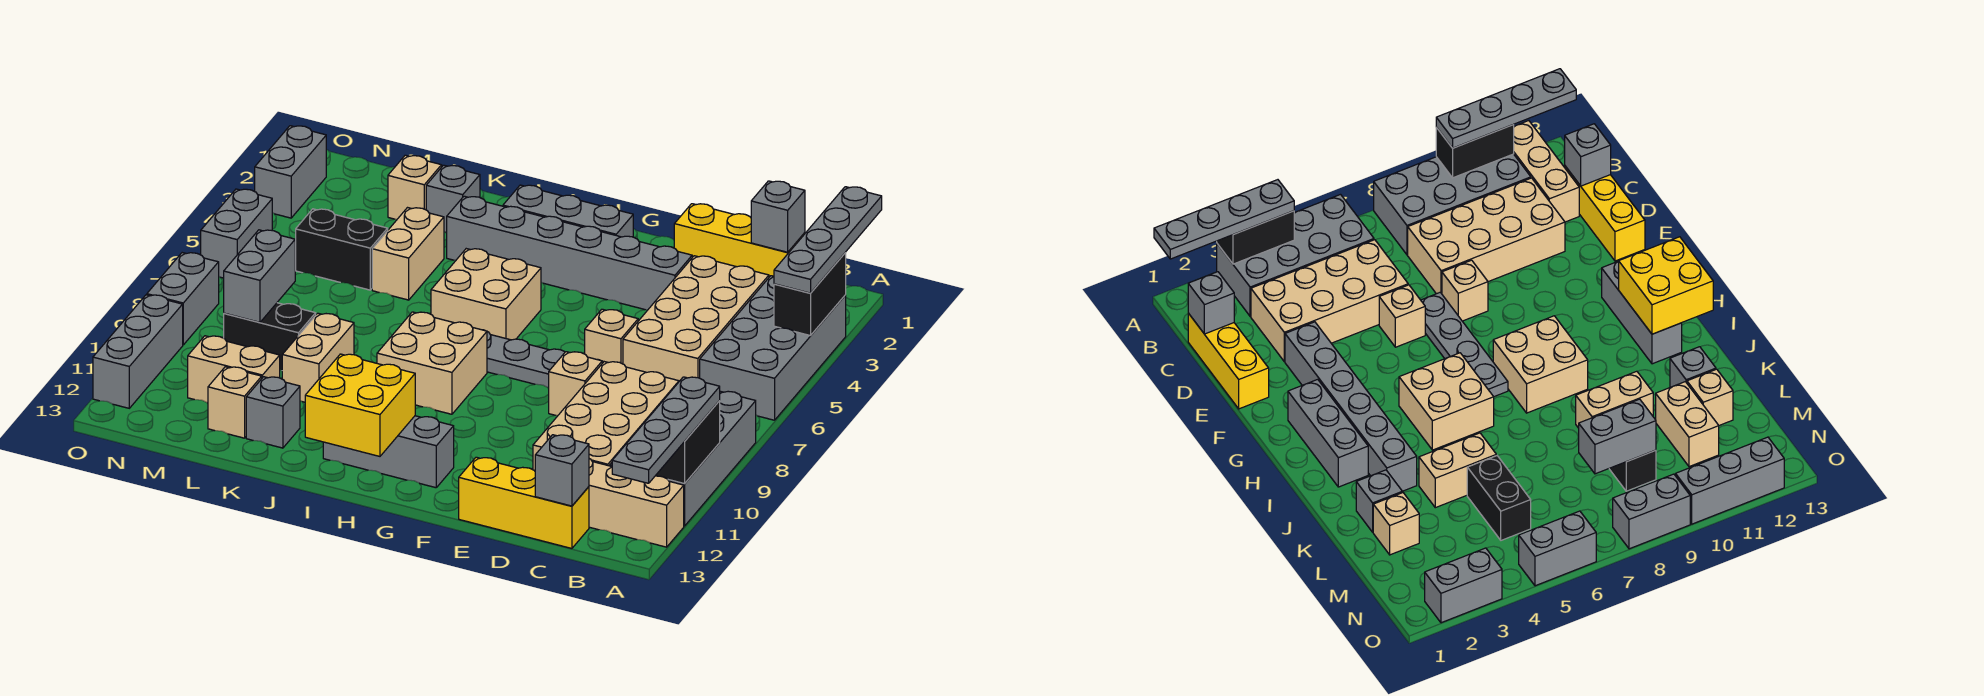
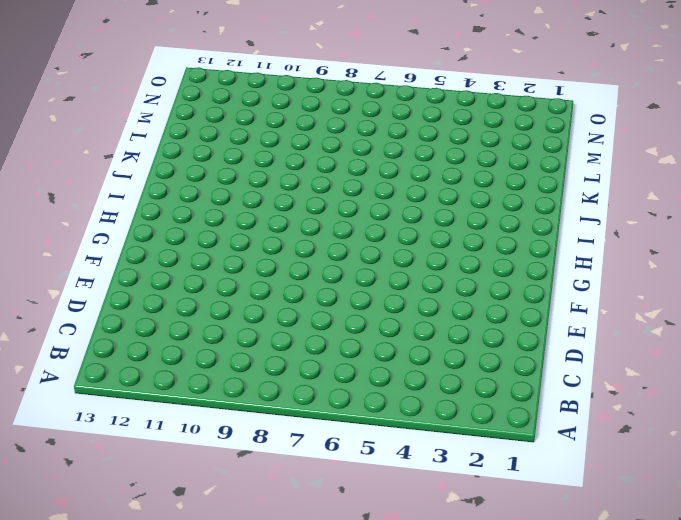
none -> grey brick A3:B6 level 1
none -> grey brick A8:B11 level 1
none -> tan brick A12:C12 level 1
none -> yellow brick C1:E1 level 1

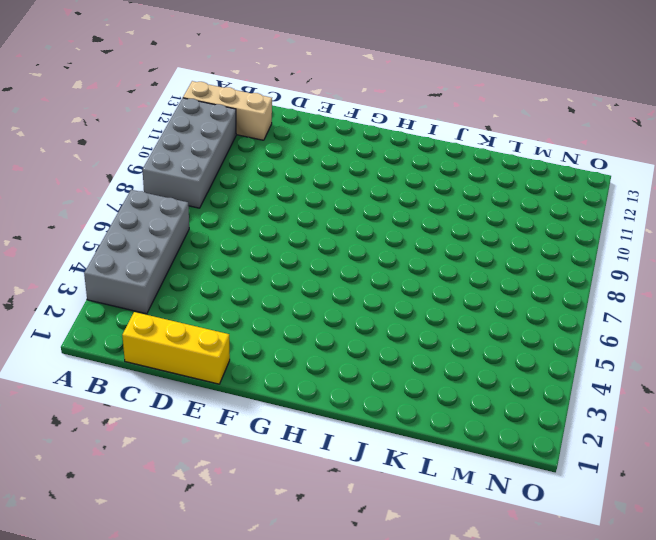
none -> tan brick C3:D6 level 1
none -> tan brick C8:D11 level 1
none -> yellow brick C13:E13 level 1
none -> grey brick E3:J3 level 1

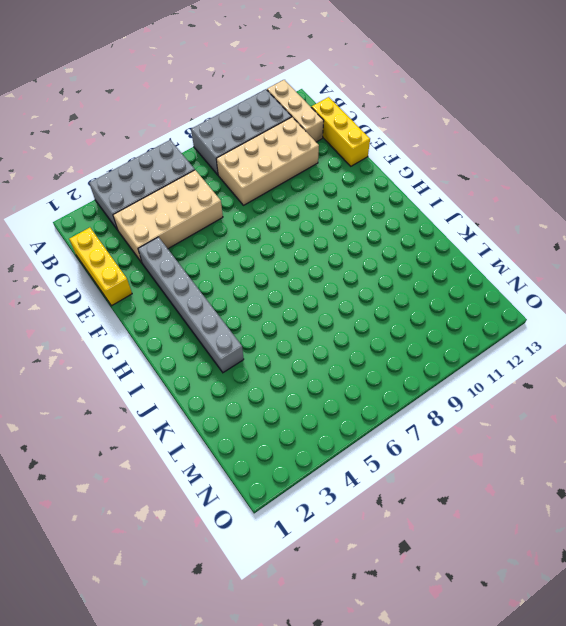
none -> tan brick E6 level 1
none -> grey plate E7:H7 level 1
none -> tan brick E8 level 1
none -> grey brick G2:I2 level 1

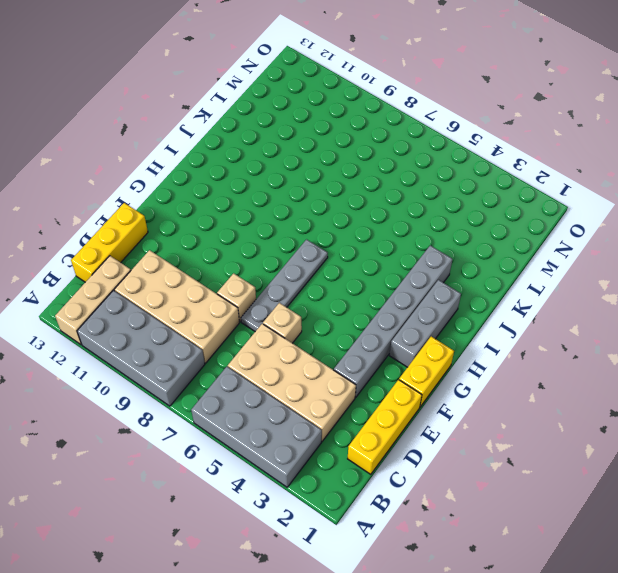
yellow brick F1:G1 level 1 -> none
none -> grey brick G12:I12 level 1
none -> tan brick H5:I6 level 1
none -> tan brick H8:I9 level 1
none -> grey brick K2 level 1

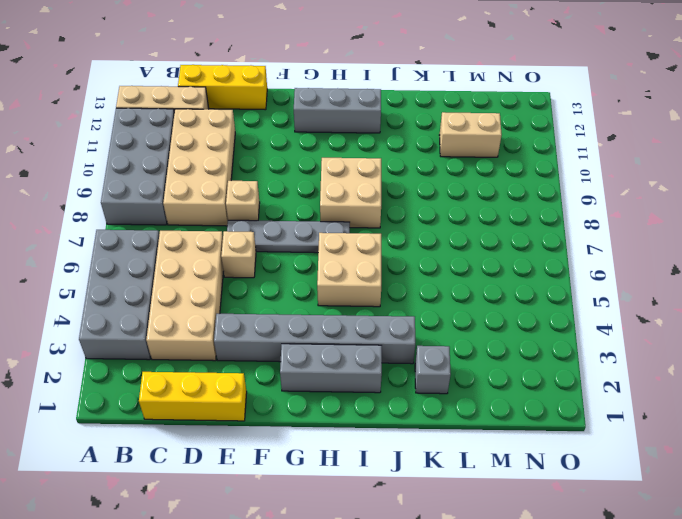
none -> tan brick K4:K5 level 1
none -> tan brick K9:K10 level 1
none -> grey brick K12 level 1
none -> tan brick L2 level 1

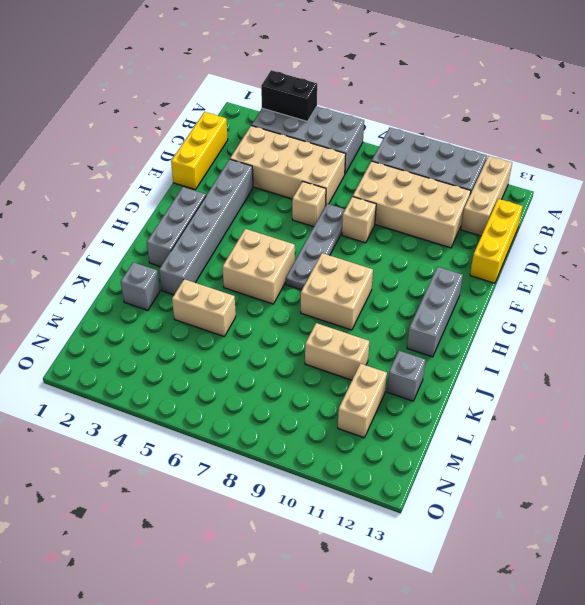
none -> tan brick L2 level 1
none -> black brick L5:M5 level 1
none -> black brick L9:M9 level 1
none -> tan brick L12 level 1

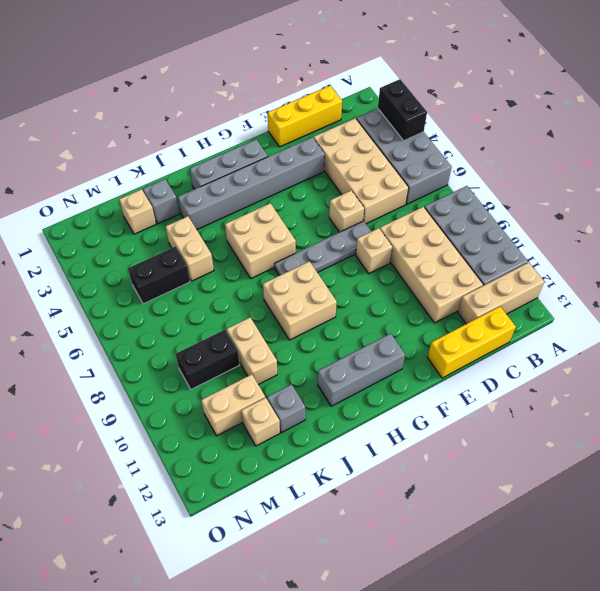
none -> grey brick O2:O3 level 1
none -> grey brick O5:O6 level 1
none -> grey brick O8:O9 level 1
none -> grey brick O10:O12 level 1

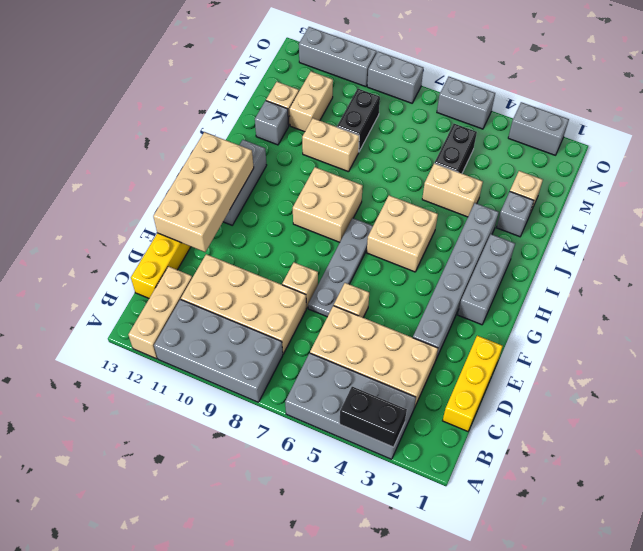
tan brick E12:H13 level 2 -> yellow brick H12:I13 level 2
none -> black brick A10:A11 level 2
none -> grey brick C1 level 2
none -> grey brick C13 level 2
none -> grey brick M8:M9 level 2

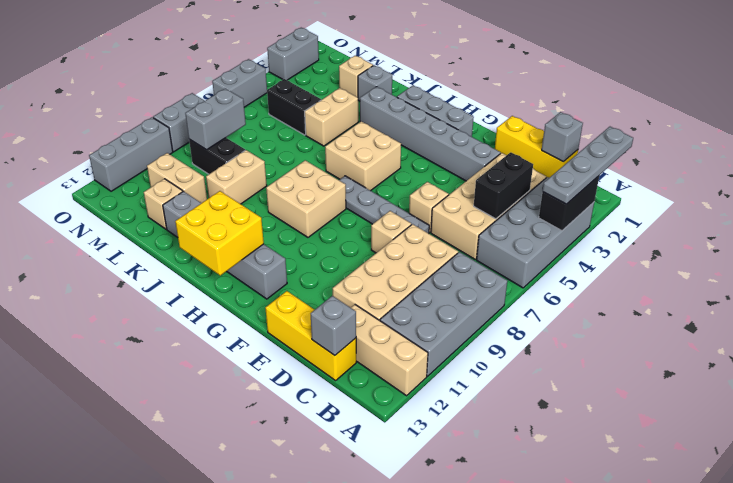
black brick C4:C5 level 2 -> black brick A10:A11 level 2
none -> grey plate A10:A13 level 3

